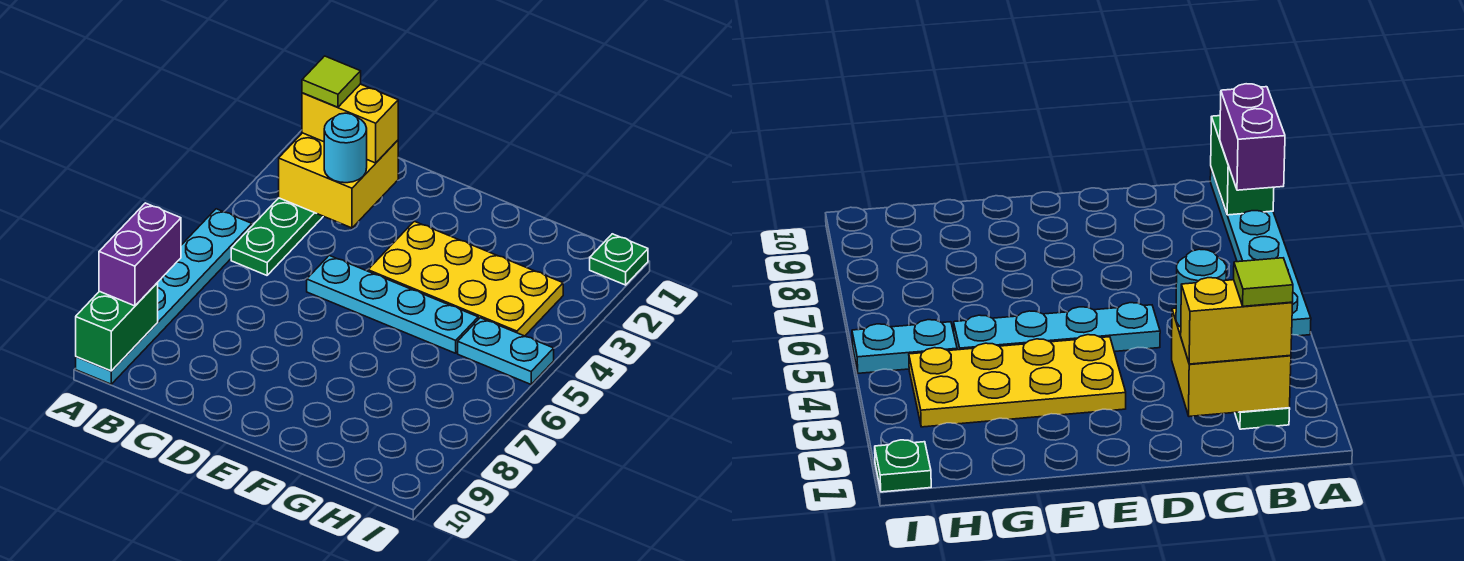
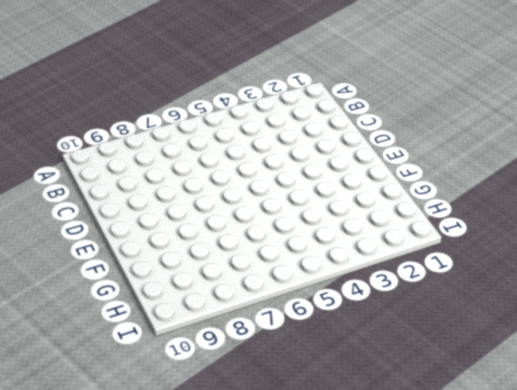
none -> cyan plate A5:A10 level 1
none -> green plate B2:B5 level 1
none -> cyan plate D5:G5 level 1

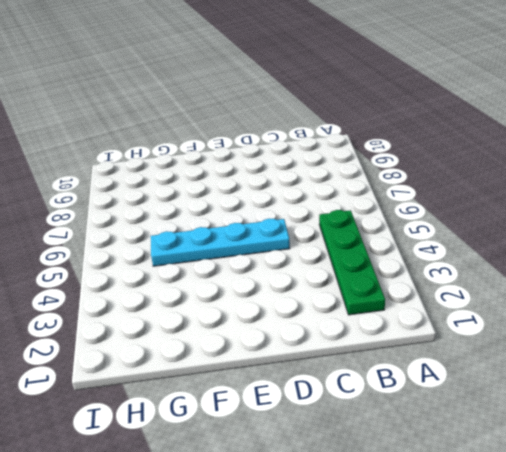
none -> cyan plate A5:A10 level 1
none -> yellow plate E3:H4 level 1
none -> cyan plate H5:I5 level 1

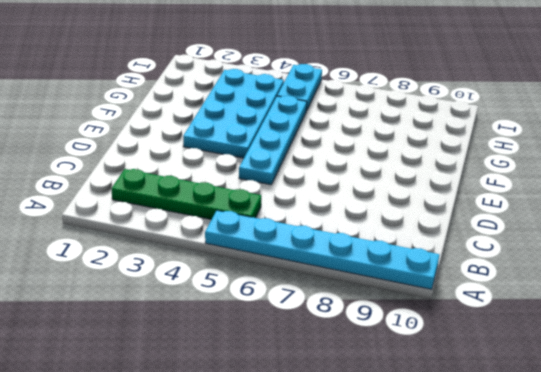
cyan plate E3:H4 level 1 -> yellow plate E3:H4 level 1
none -> green plate I1 level 1
none -> green brick A9:A10 level 2
none -> yellow brick B2:C3 level 2

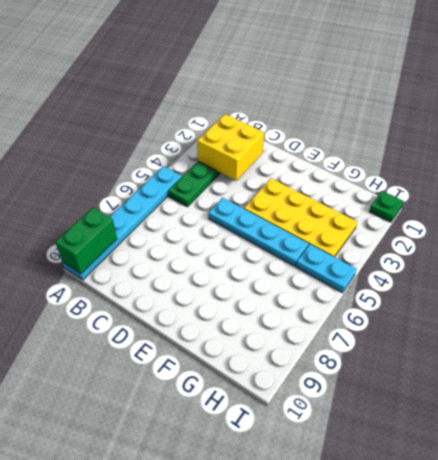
none -> purple brick A8:A9 level 3
none -> yellow brick B2:C2 level 3
none -> cyan round brick C3 level 3

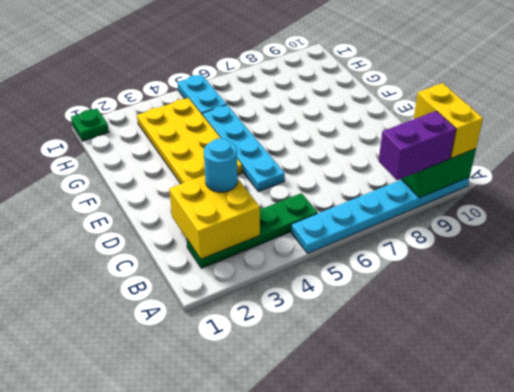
yellow brick A10:B10 level 3 -> yellow brick B2:C2 level 3
none -> lime tile B2 level 4

